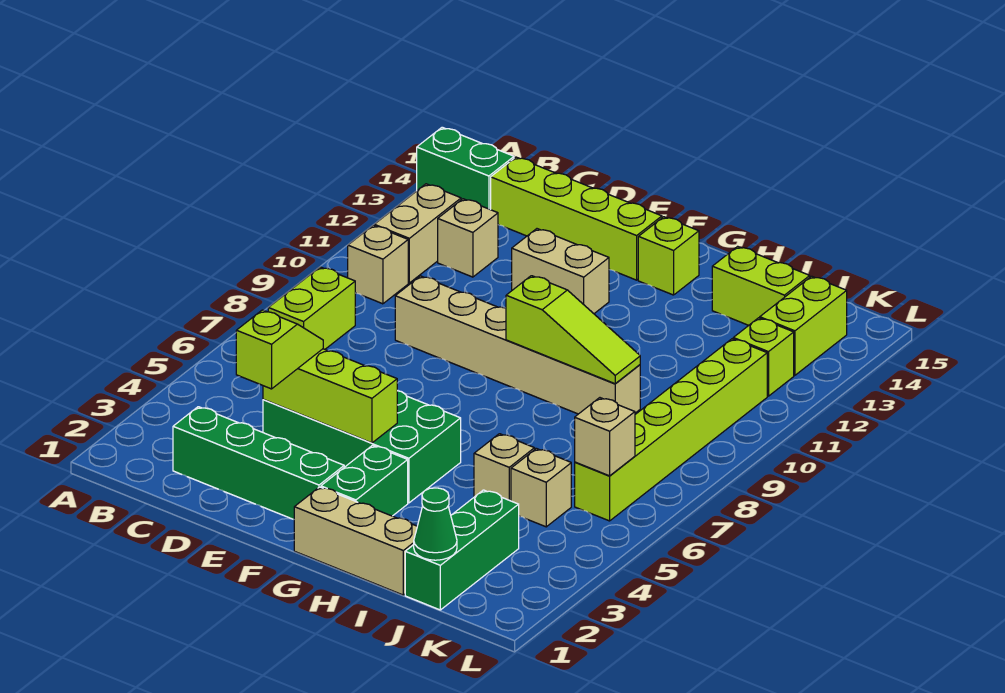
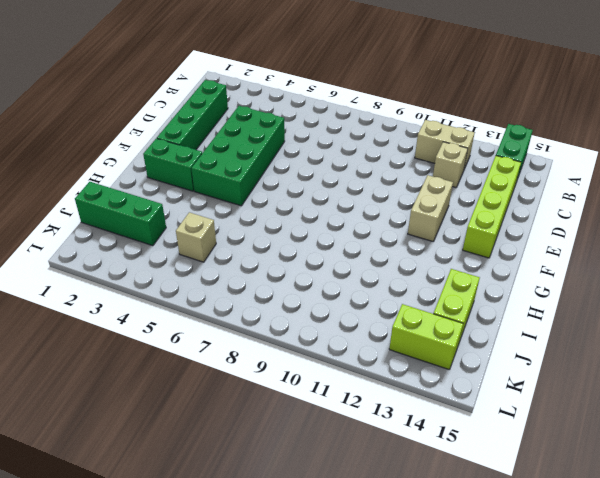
none -> lime brick B7:B8 level 1
none -> tan brick B10 level 1
none -> tan brick D9:I9 level 1

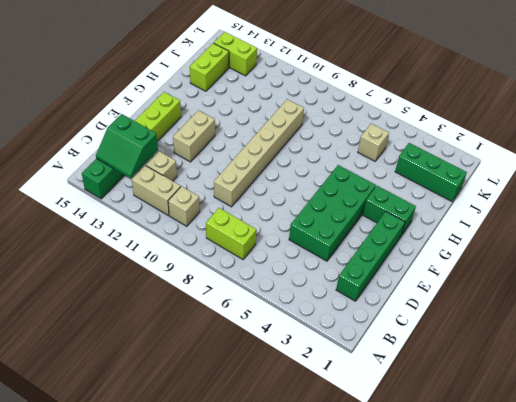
green slope B13:C14 level 2 top C -> none
none -> tan brick G1:I1 level 1
none -> lime brick G14 level 1
none -> tan brick I5 level 1

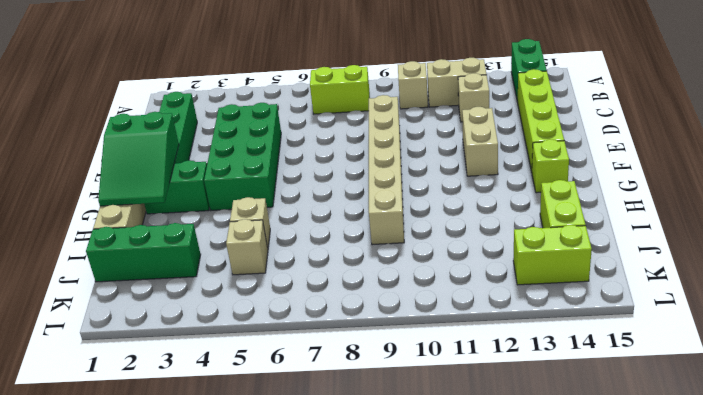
green slope F1:H2 level 2 top F -> none
none -> lime brick K6:K11 level 1
none -> lime brick K12 level 1
none -> lime brick D4:F4 level 2

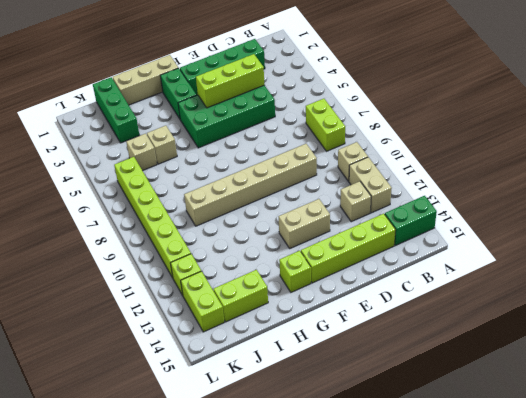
none -> lime slope G9:I9 level 2 top G
none -> green cone J1 level 2
none -> tan brick K6 level 2

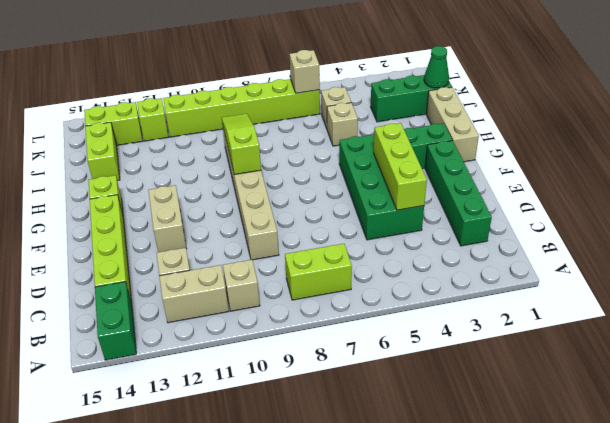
none -> lime slope D3:D4 level 3 top 3

